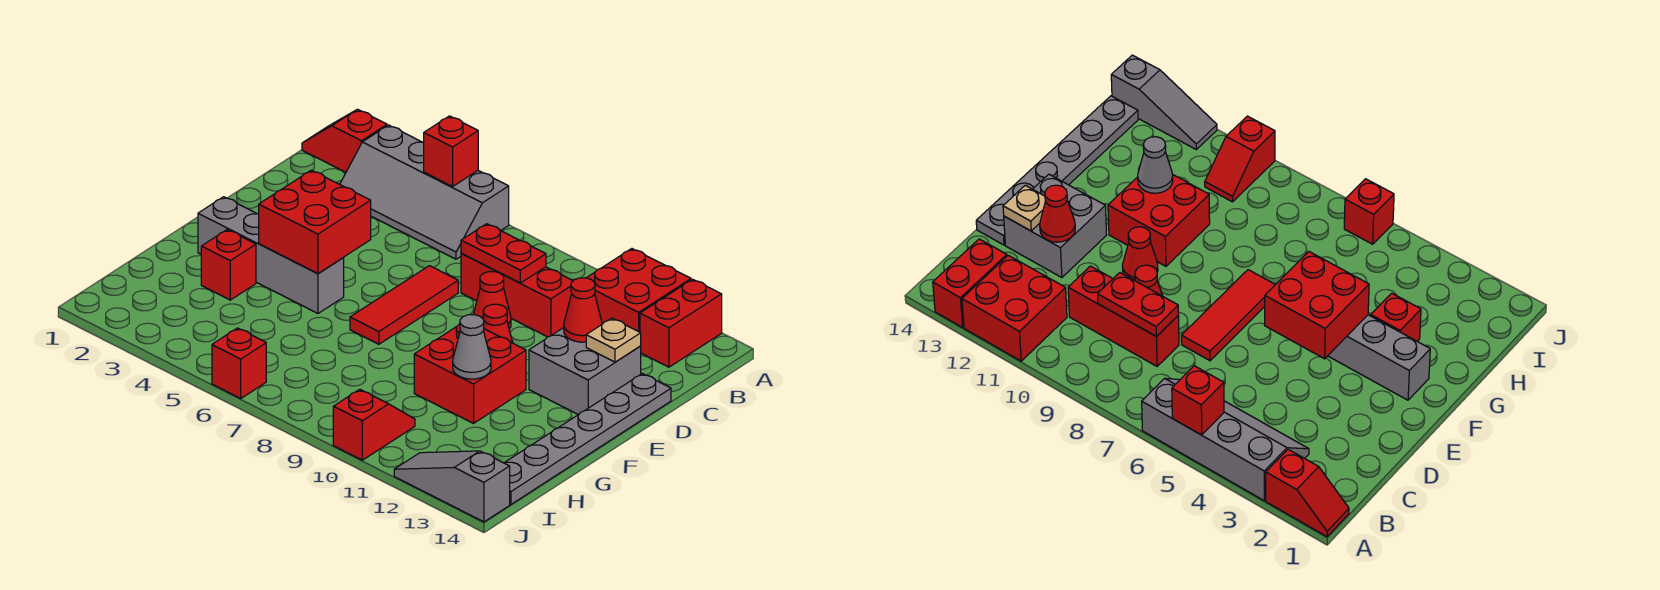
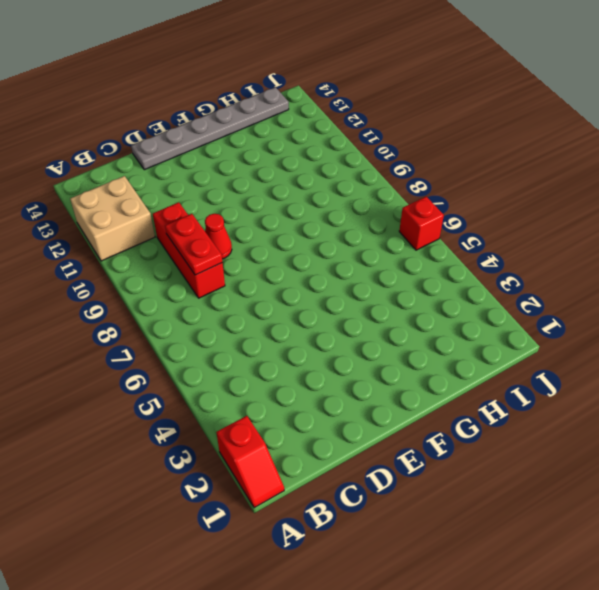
tan brick A11:B12 level 1 -> red brick A11:B12 level 1
none -> grey slope A3:B6 level 1 top A
none -> red brick A13:B13 level 1
none -> red tile D7:F7 level 1

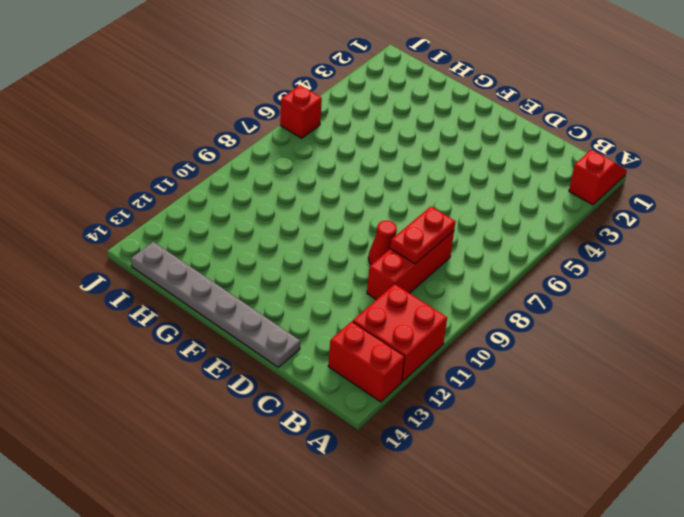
none -> grey slope A3:B6 level 1 top A
none -> red tile D7:F7 level 1
none -> grey brick D12:E13 level 1

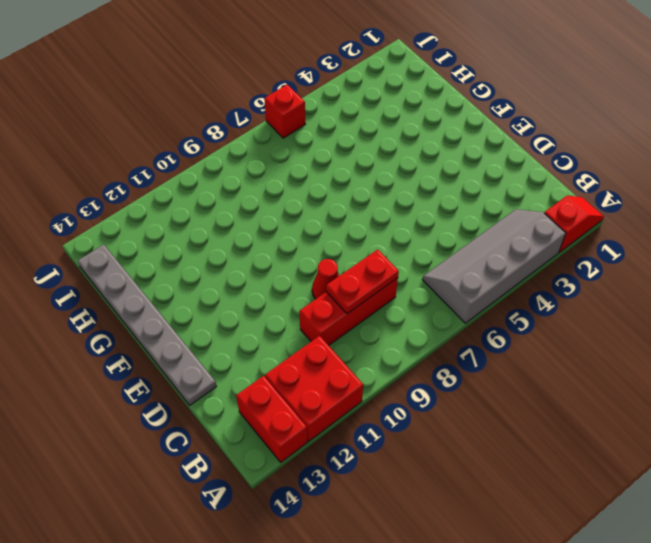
none -> red tile D7:F7 level 1
none -> grey brick D12:E13 level 1
none -> red cone E10 level 1

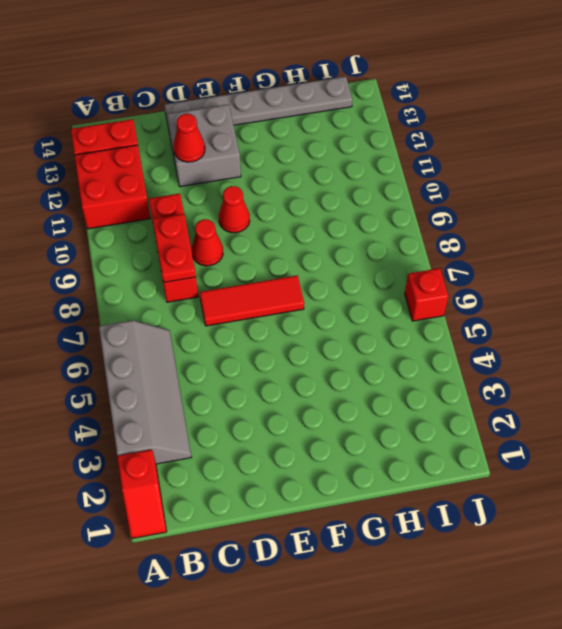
none -> grey brick F2:F5 level 1
none -> red brick F10:G11 level 1
none -> red brick G3 level 1

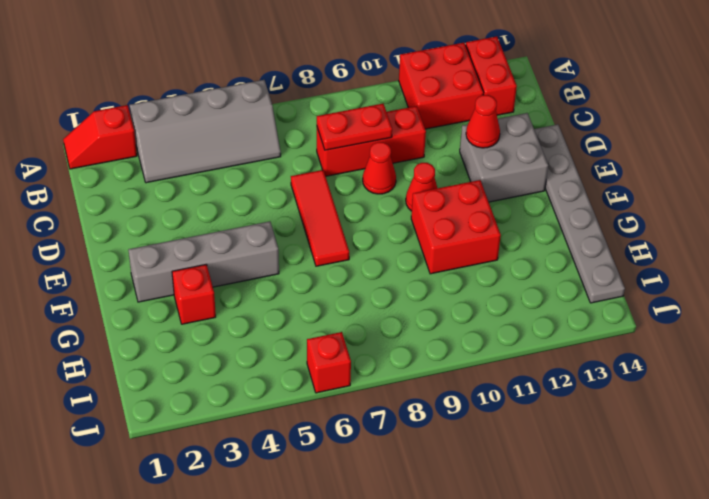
none -> red slope I10:J10 level 1 top J
none -> grey slope J12:J14 level 1 top 14
none -> red brick A5 level 2

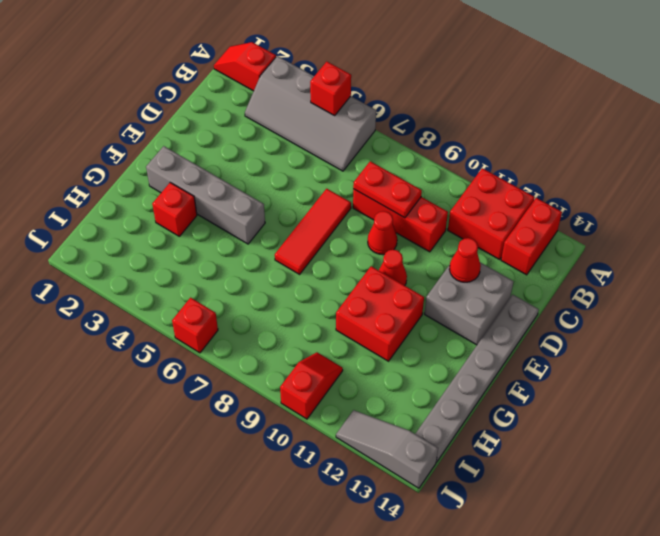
none -> tan plate D13 level 2
none -> red brick E4:F5 level 2
none -> grey cone G11 level 2

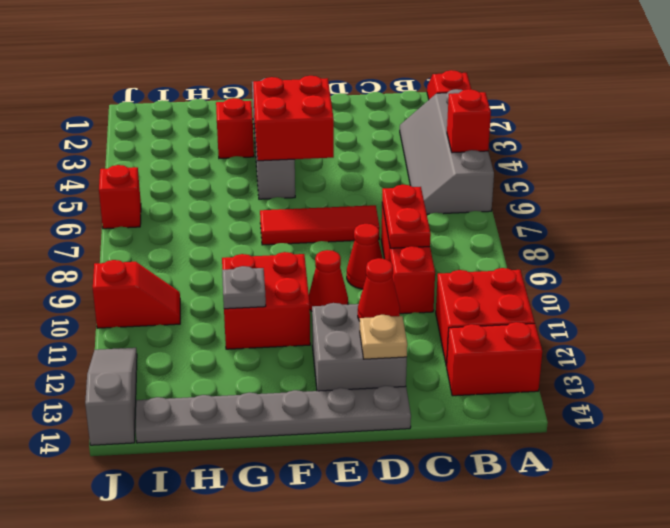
grey plate G11 level 2 -> grey cone G11 level 2

